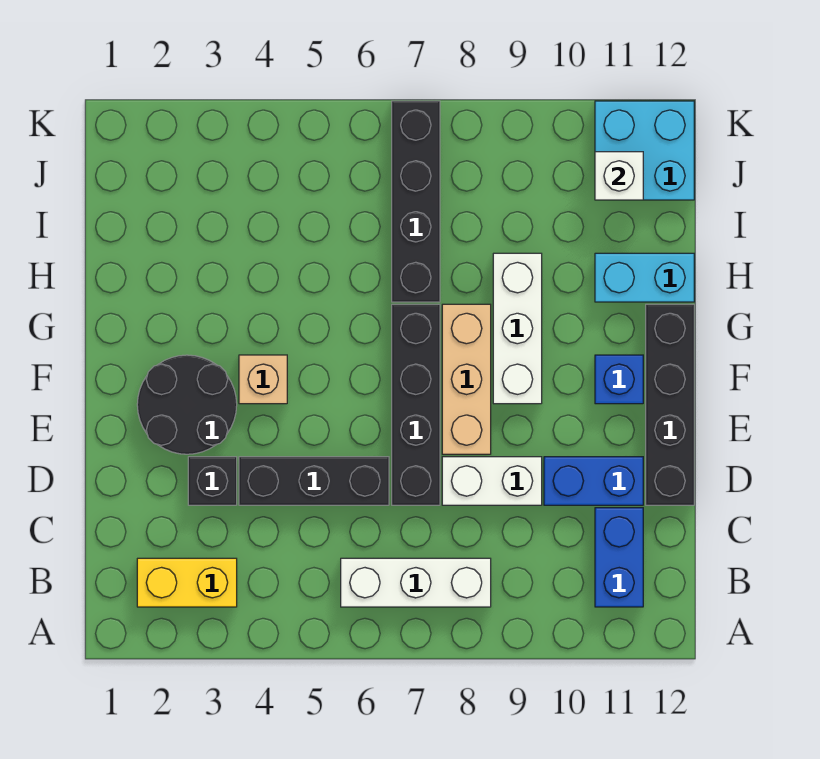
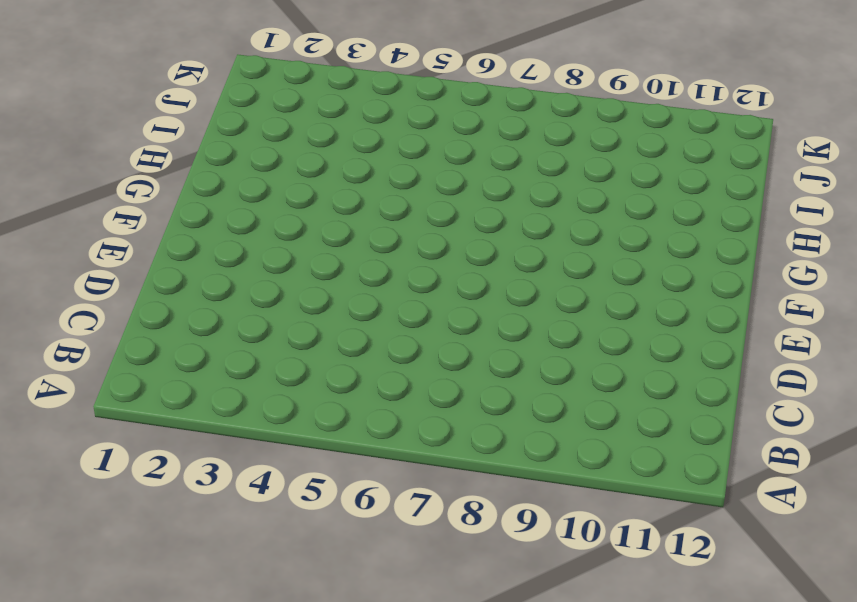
none -> yellow brick B2:B3 level 1
none -> white brick B6:B8 level 1
none -> blue brick B11:C11 level 1

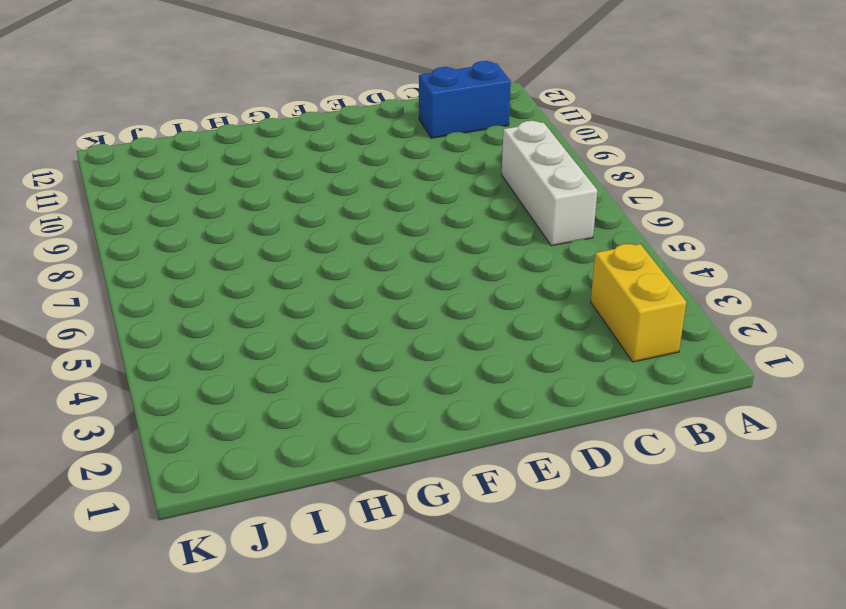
none -> black brick D3 level 1
none -> black brick D4:D6 level 1
none -> black brick D7:G7 level 1

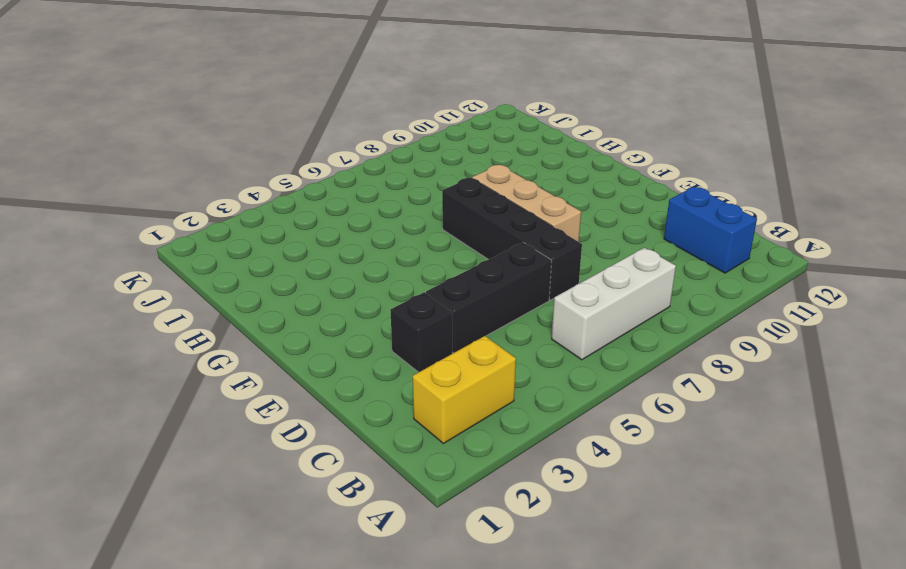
none -> white brick D8:D9 level 1
none -> blue brick D10:D11 level 1
none -> black brick D12:G12 level 1

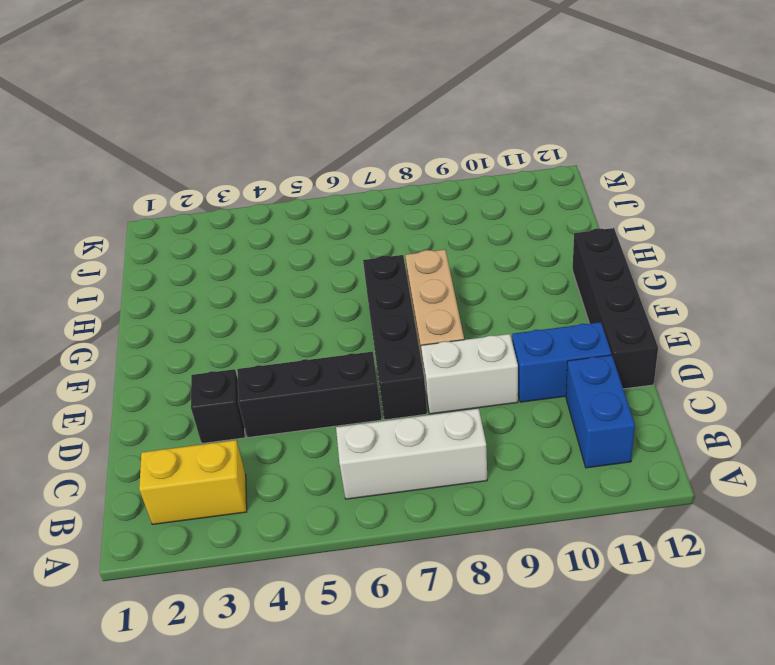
none -> black round brick E2:F3 level 1
none -> tan brick F4 level 1
none -> white brick F9:H9 level 1

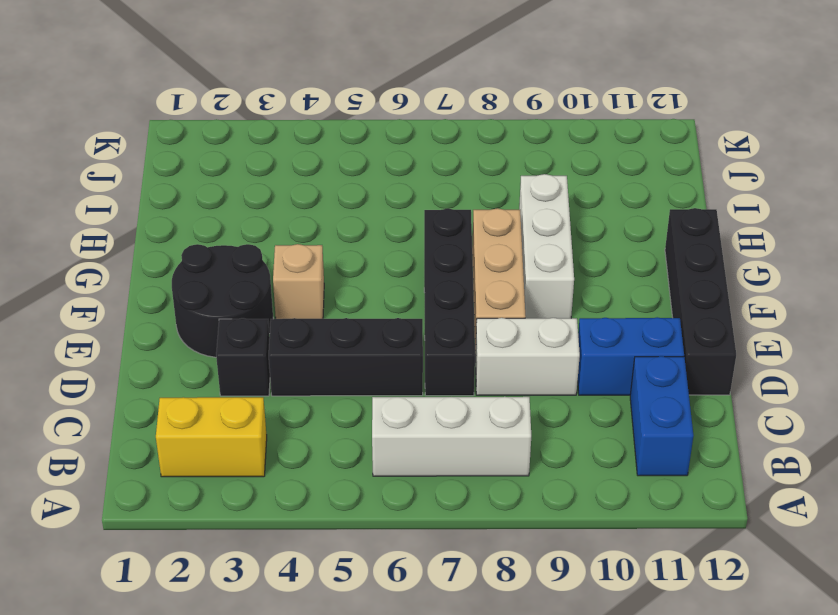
none -> blue brick F11 level 1
none -> black brick H7:K7 level 1
none -> cyan brick H11:H12 level 1

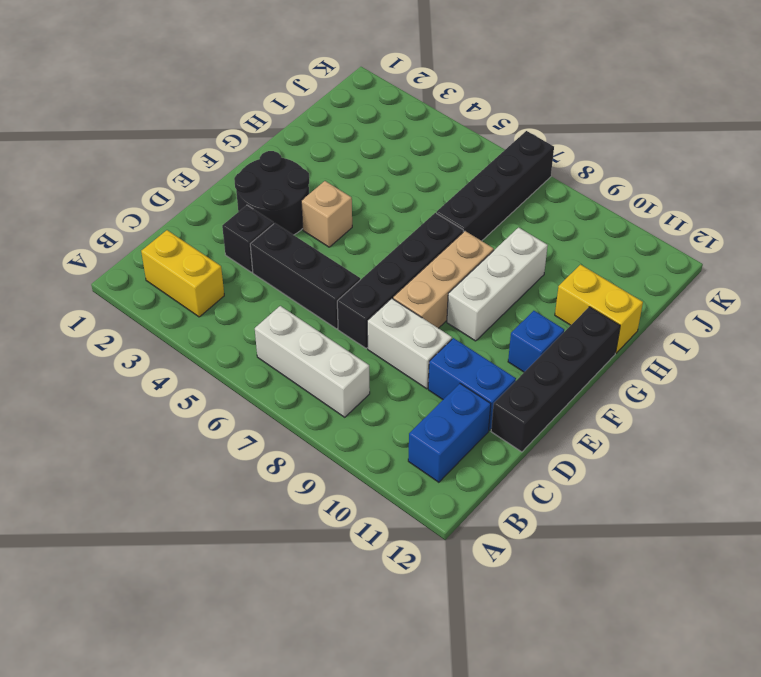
yellow brick H11:H12 level 1 -> cyan brick H11:H12 level 1
none -> cyan brick J11:K12 level 1
none -> white brick J11 level 2

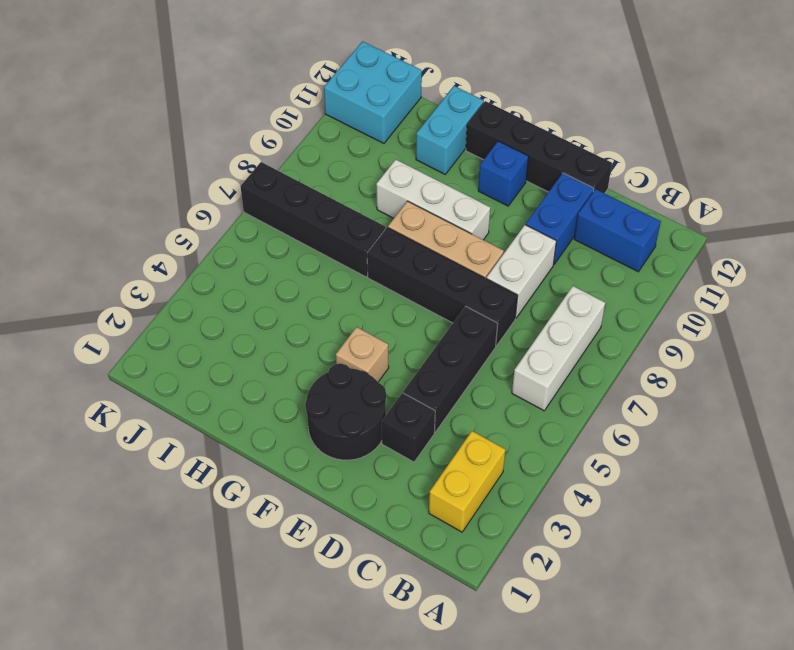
none -> white brick J11 level 2

